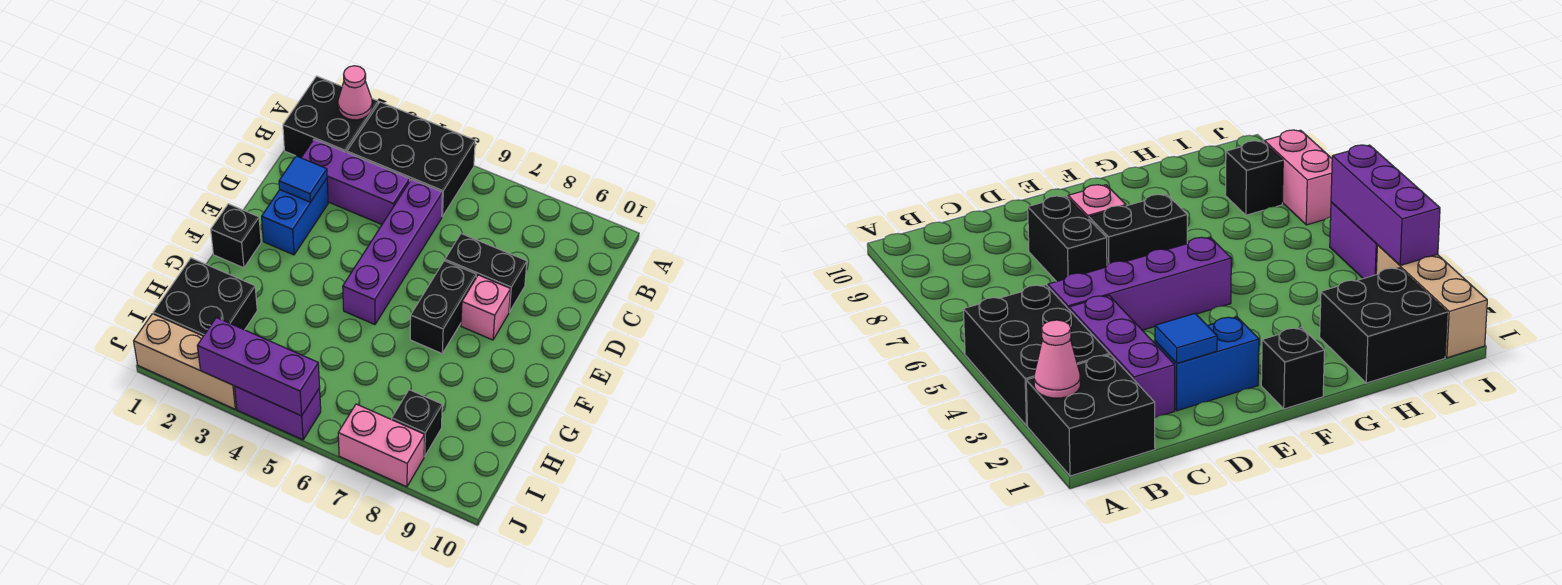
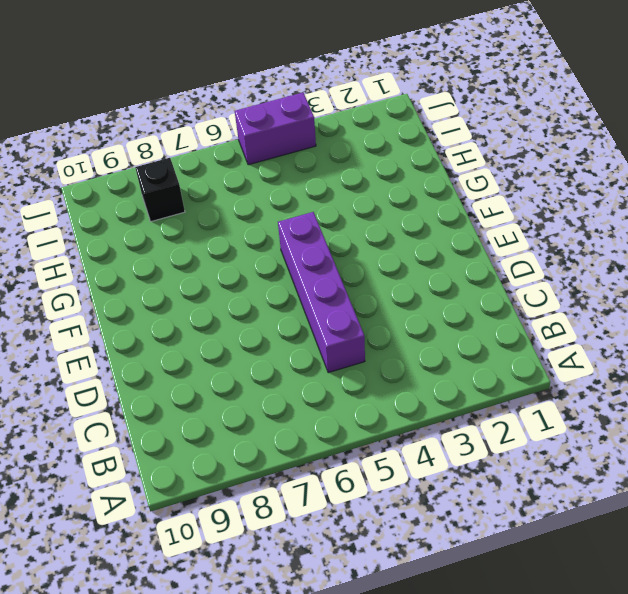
none -> black brick A1:B2 level 1
none -> black brick A3:B5 level 1
none -> purple brick C2:C4 level 1

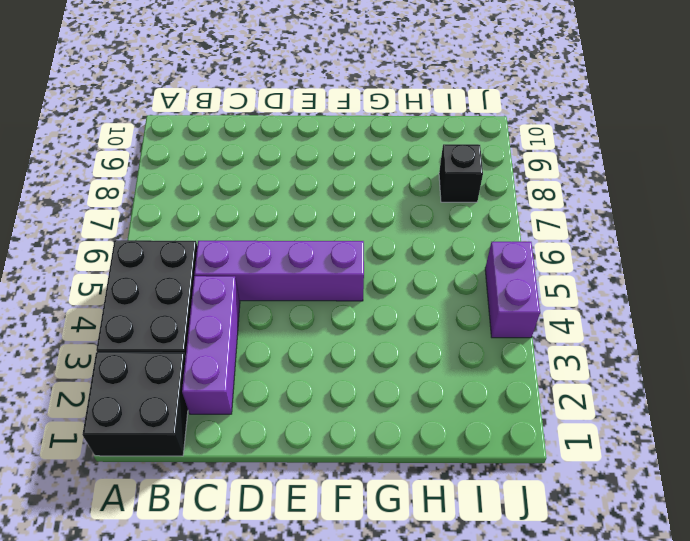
none -> blue brick D2:E2 level 1
none -> black brick D7:D8 level 1
none -> black brick E7:F7 level 1

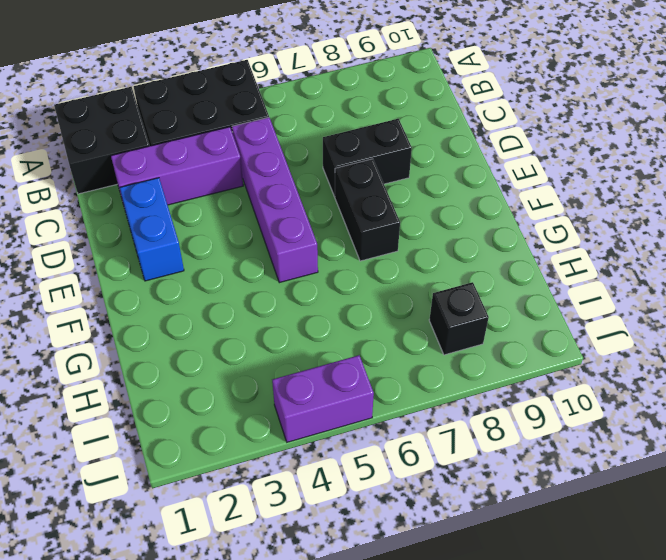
none -> pink brick E8 level 1
none -> black brick F1 level 1
none -> black brick H1:I2 level 1

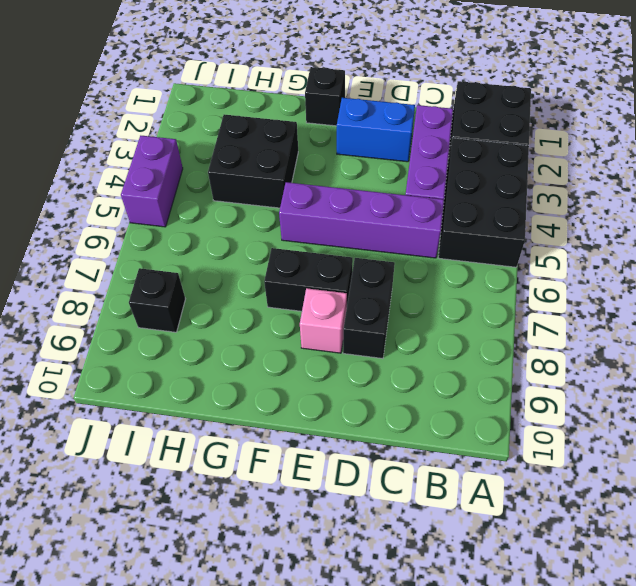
black brick G3:H4 level 1 -> black brick H1:I2 level 1
none -> tan brick J1:J3 level 1
none -> pink brick J7:J8 level 1
none -> pink cone A2 level 2

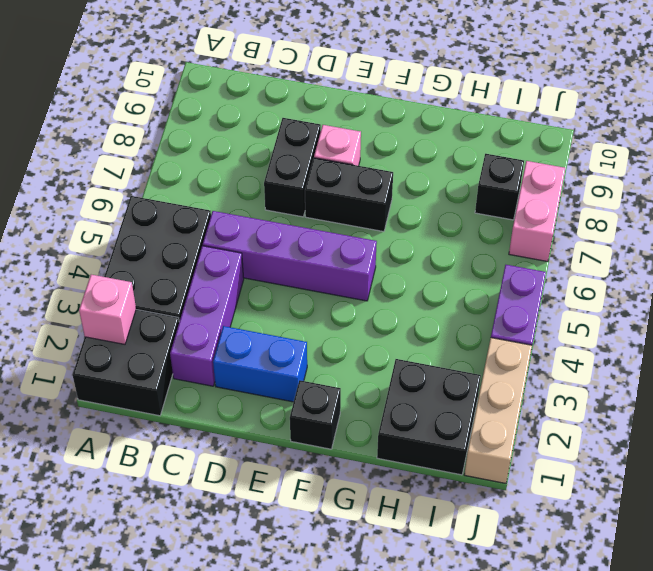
pink brick A2 level 2 -> pink cone A2 level 2
none -> blue tile D2 level 2
none -> purple brick J3:J5 level 2

